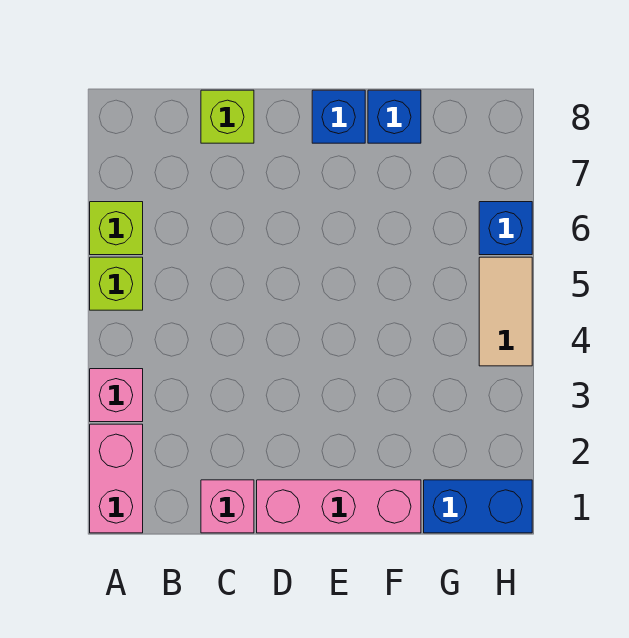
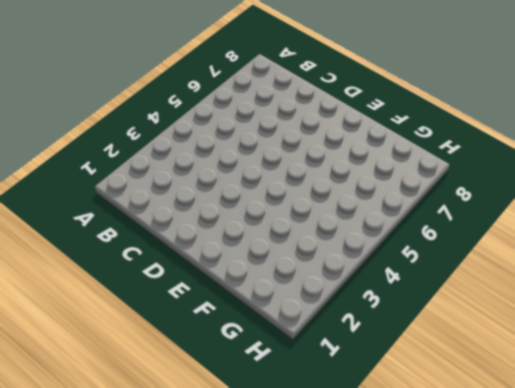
none -> pink brick A1:A2 level 1
none -> pink brick A3 level 1
none -> lime brick A5 level 1

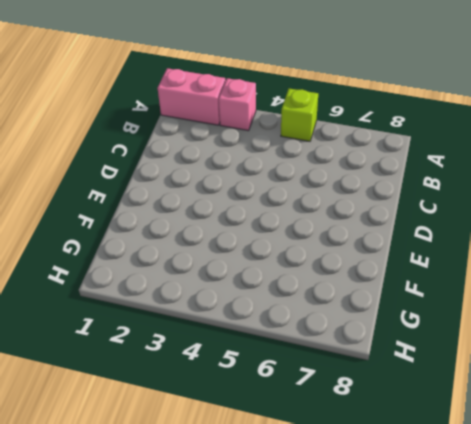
none -> lime brick A6 level 1
none -> pink brick C1 level 1
none -> lime brick C8 level 1

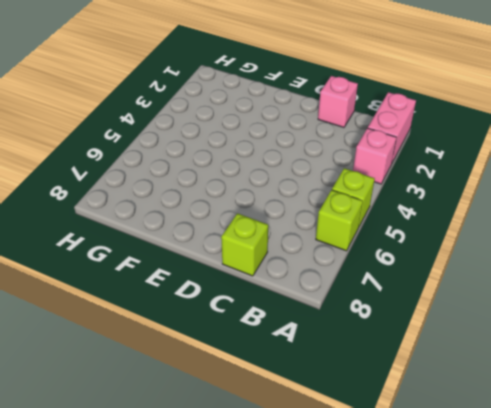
none -> pink brick D1:F1 level 1
none -> blue brick E8 level 1
none -> blue brick F8 level 1

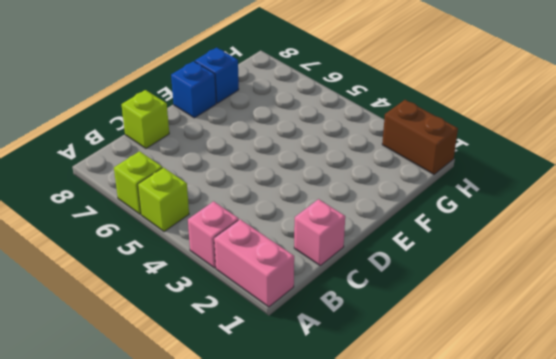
brown brick H1:H2 level 1 -> blue brick G1:H1 level 1
none -> pink brick D1:F1 level 1
none -> tan tile H4:H5 level 1
none -> blue brick H6 level 1

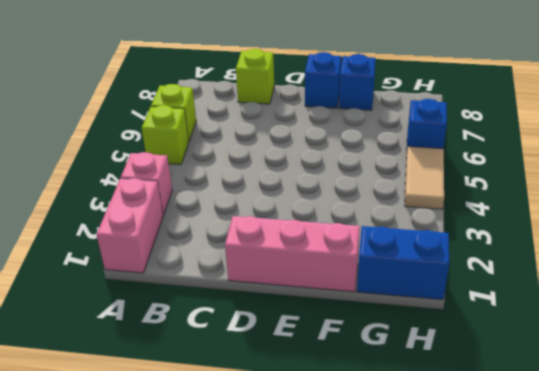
none -> pink brick C1 level 1

